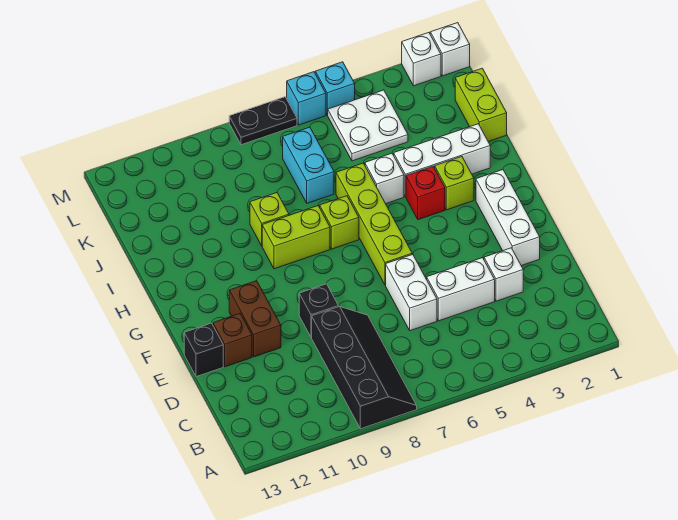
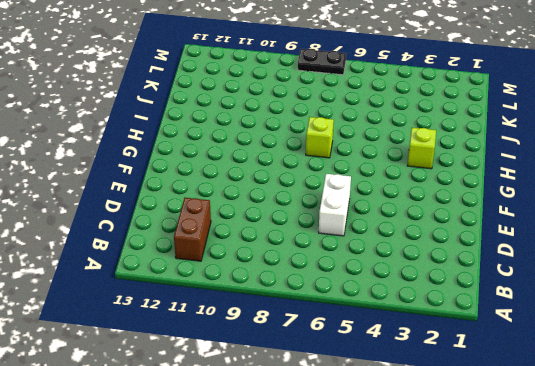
brown brick B11:C11 level 1 -> brown brick E11:F11 level 1
none -> black slope A8:D9 level 1 top 9
none -> white brick D3 level 1
none -> white brick D4:D5 level 1

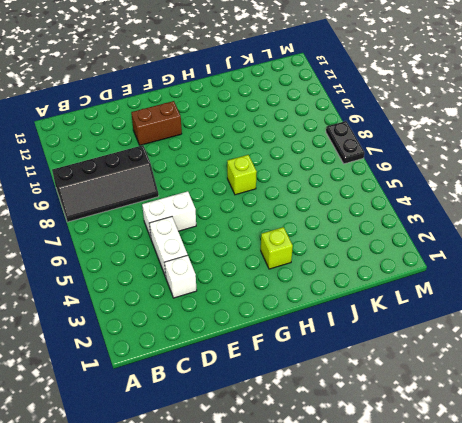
none -> white brick E2:G2 level 1
none -> black brick E9 level 1
none -> brown brick E12 level 1

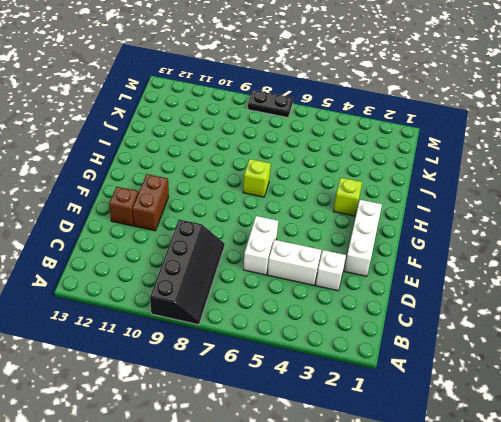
none -> black brick E9 level 1
none -> black brick E13 level 1
none -> lime brick F6:I6 level 1

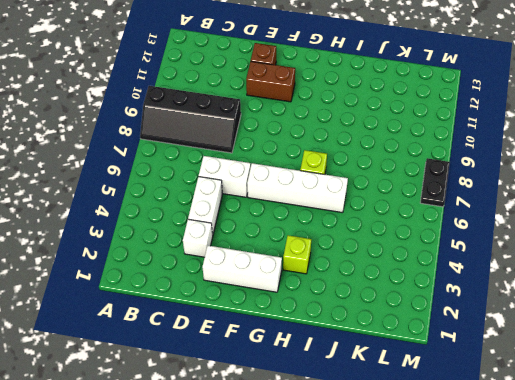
white brick F6:I6 level 1 -> lime brick F6:I6 level 1
none -> black brick E9 level 1
none -> black brick E13 level 1
none -> red brick H4 level 1

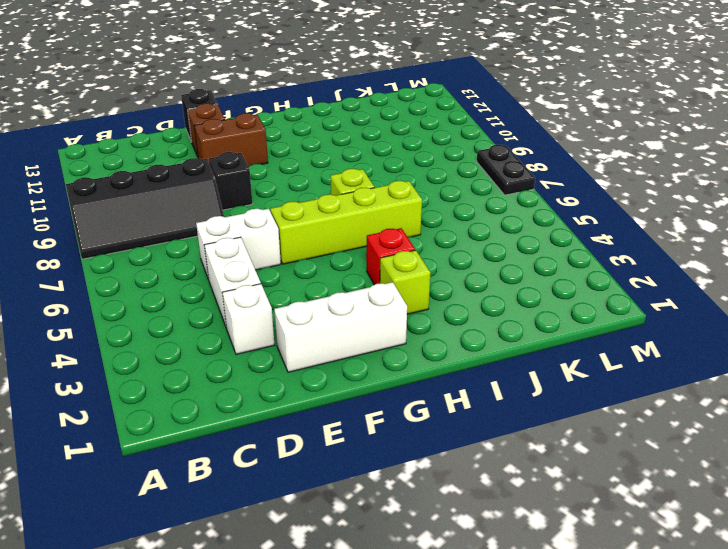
none -> lime brick H8:H9 level 1
none -> white brick I2:I4 level 1
none -> white brick I5 level 1

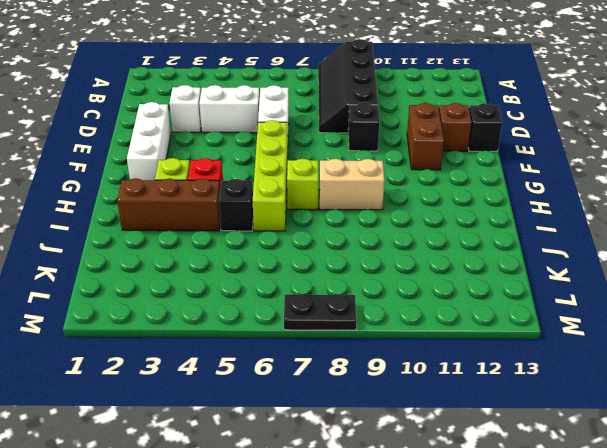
tan brick H8:H9 level 1 -> lime brick H8:H9 level 1
brown brick I2:I4 level 1 -> white brick I2:I4 level 1
black brick I5 level 1 -> white brick I5 level 1
none -> lime brick I9 level 1
none -> lime brick J1:K1 level 1
none -> cyan brick J7:K7 level 1

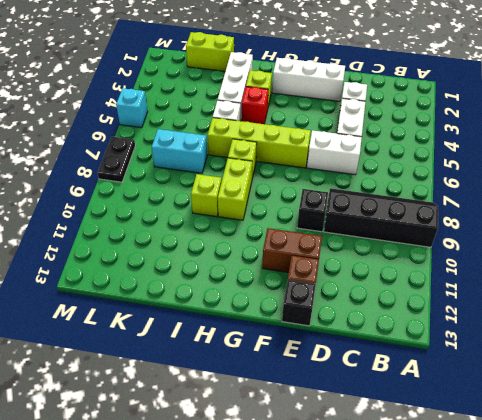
none -> white plate K4:L5 level 1
none -> white brick M1 level 1
none -> white brick M2 level 1

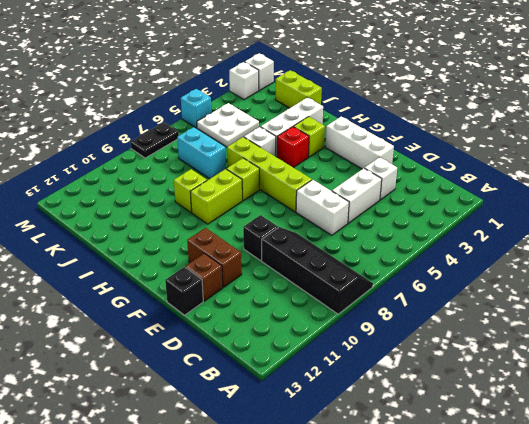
none -> cyan brick M6 level 1

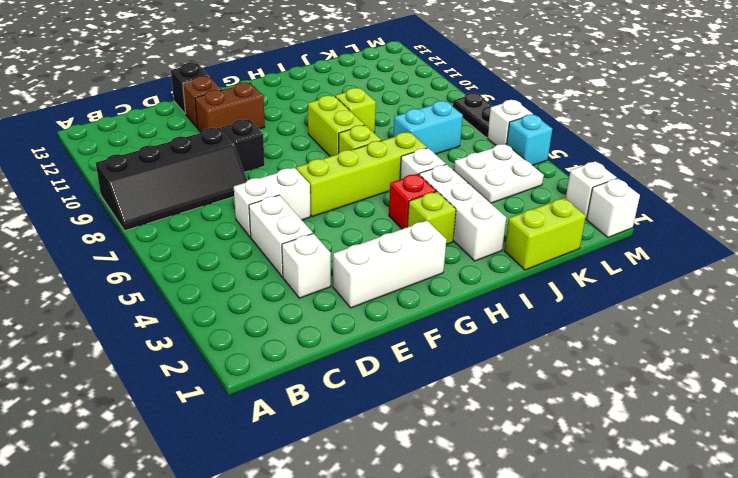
white brick M6 level 1 -> cyan brick M6 level 1

